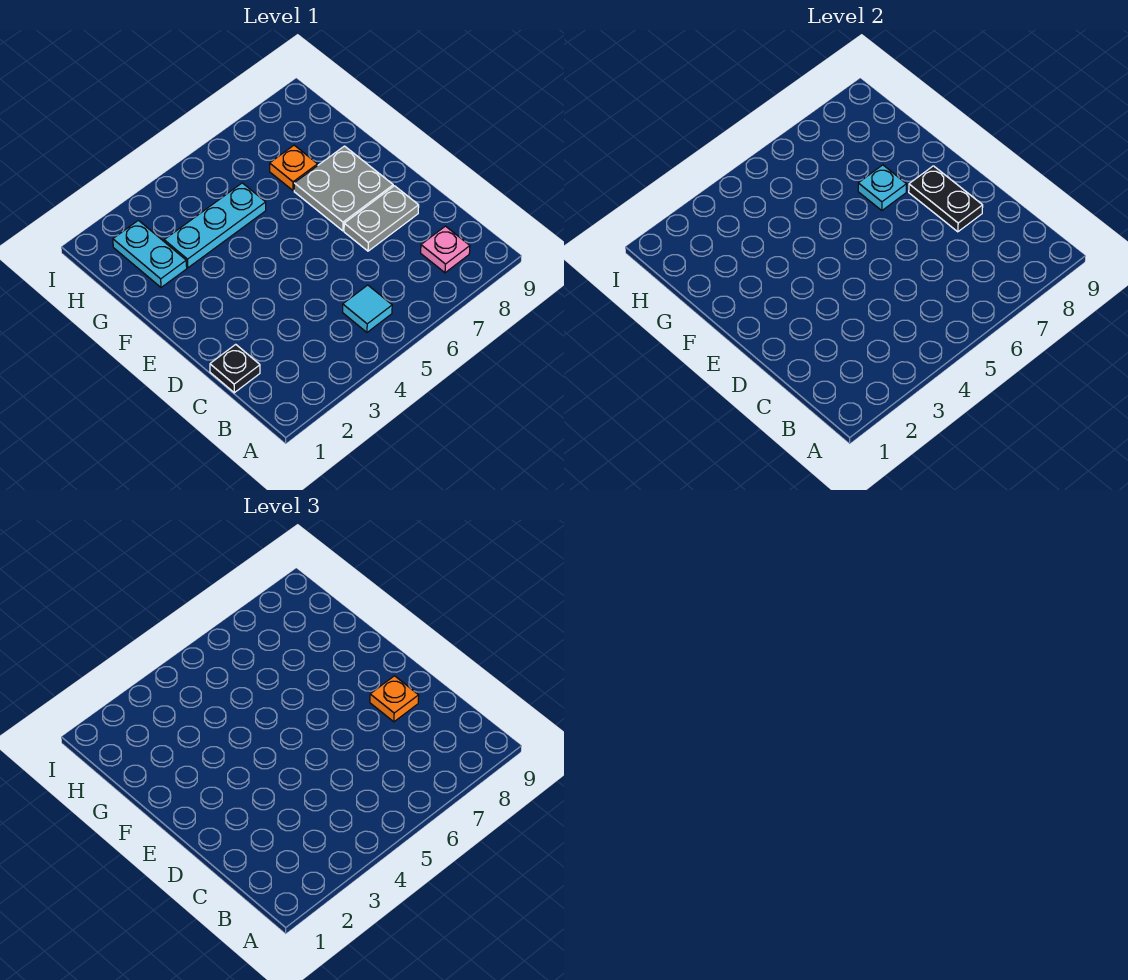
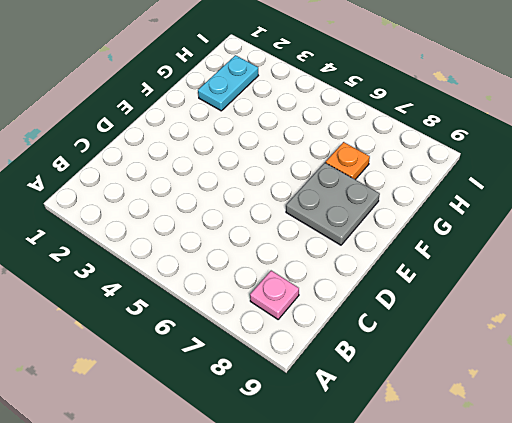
none -> cyan tile B5 level 1
none -> black plate C1 level 1

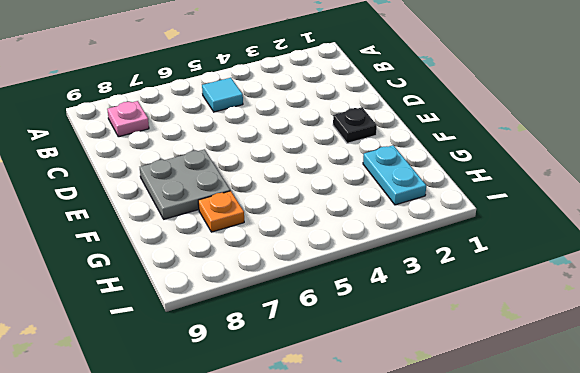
black plate E2 level 1 -> black plate C1 level 1
none -> grey plate D7:D8 level 1
none -> cyan plate G3:G5 level 1

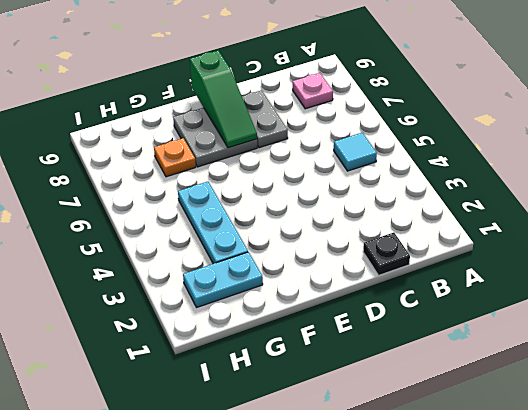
green slope E7:E9 level 2 top 9 -> black plate D8:E8 level 2
none -> cyan plate F7 level 2
none -> orange plate D8 level 3

